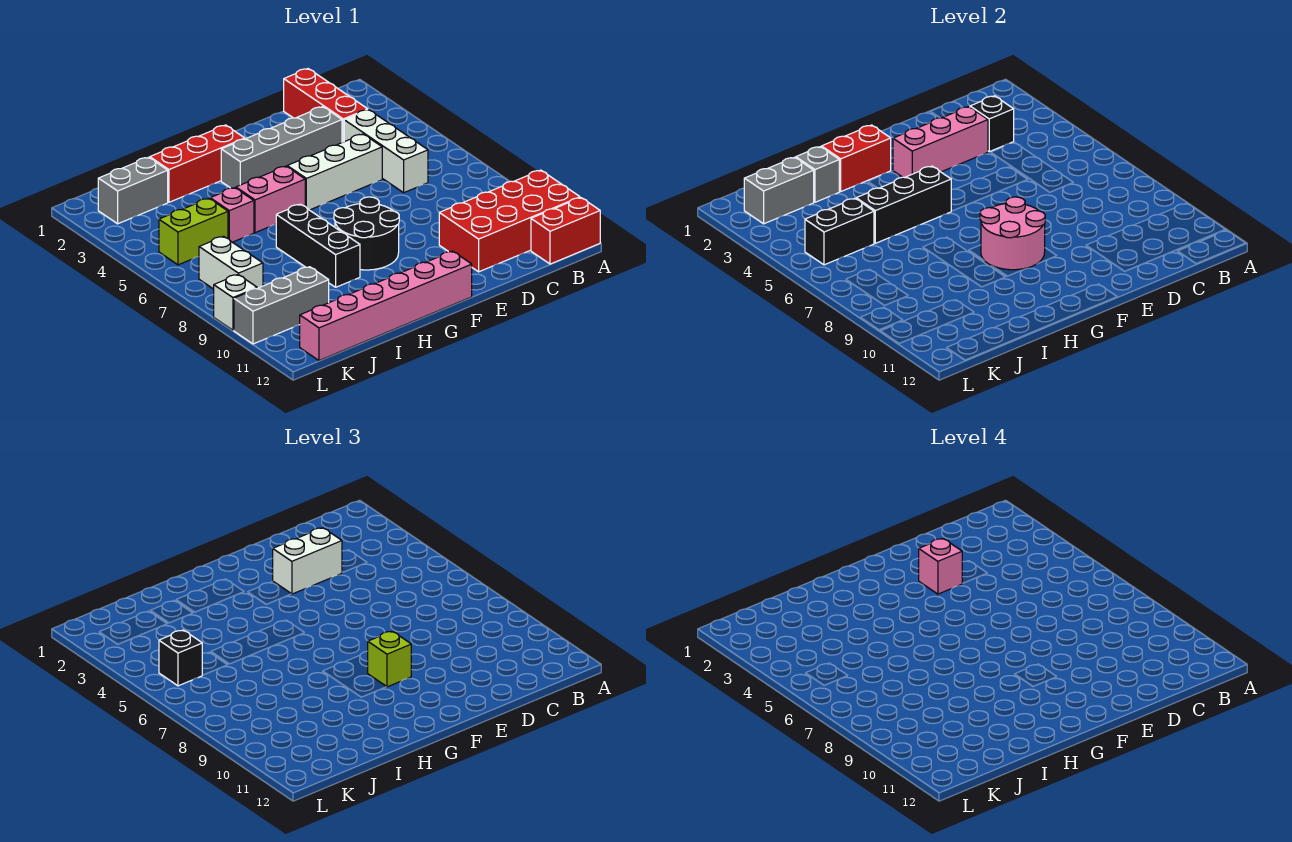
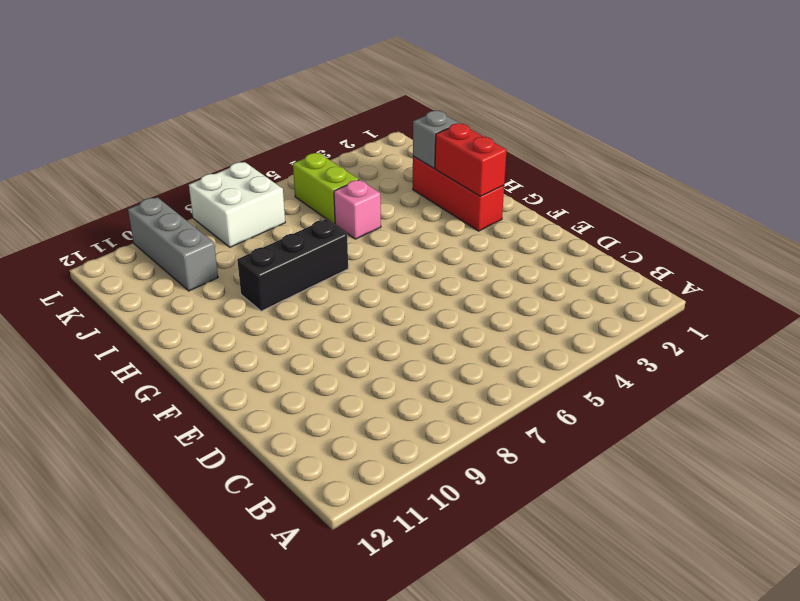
white brick K7:L8 level 1 -> white brick K7:K8 level 1
none -> red brick A10:D11 level 1
none -> red brick A12:B12 level 1
none -> red brick C1:C3 level 1

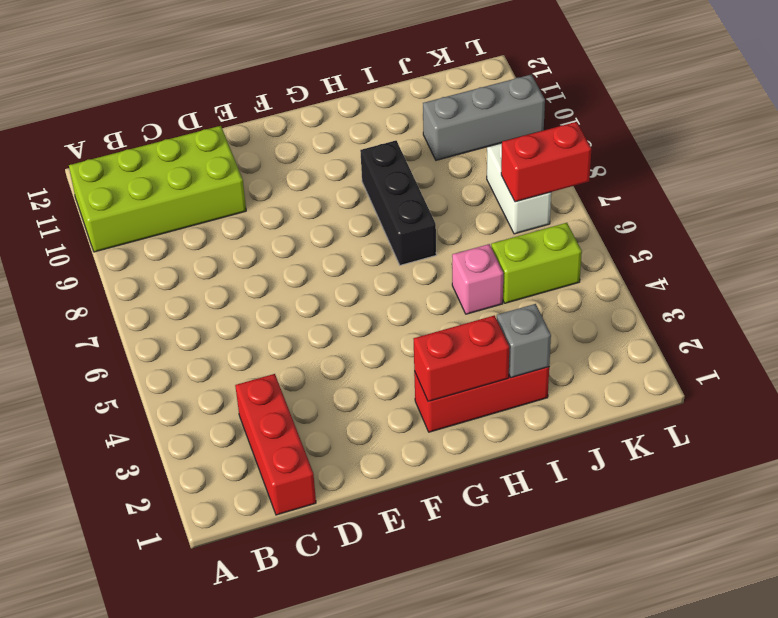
lime brick A10:D11 level 1 -> red brick A10:D11 level 1
red brick K7:L7 level 2 -> red brick A12:B12 level 1
none -> white brick C4:C6 level 1
none -> grey brick D3:G3 level 1
none -> white brick D5:F5 level 1

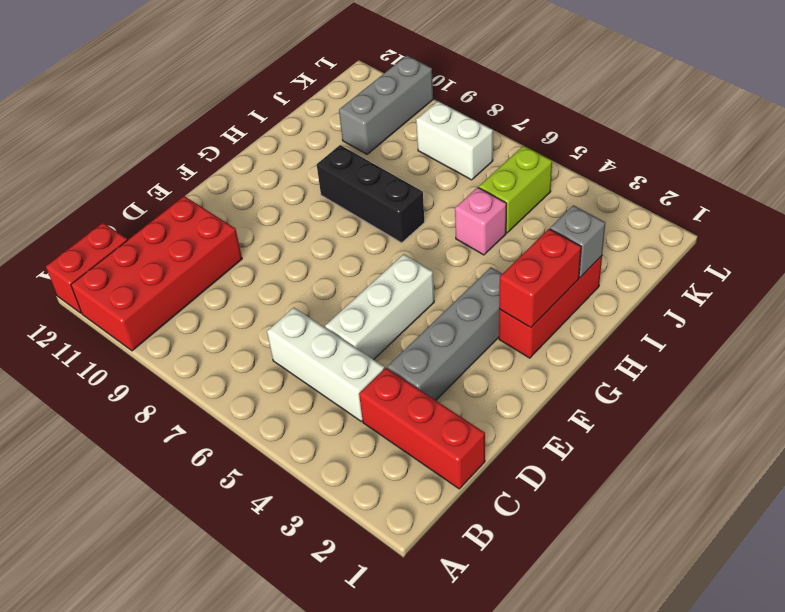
none -> black round brick F8:G9 level 1
none -> pink brick F12:K12 level 1
none -> pink brick G5:H5 level 1

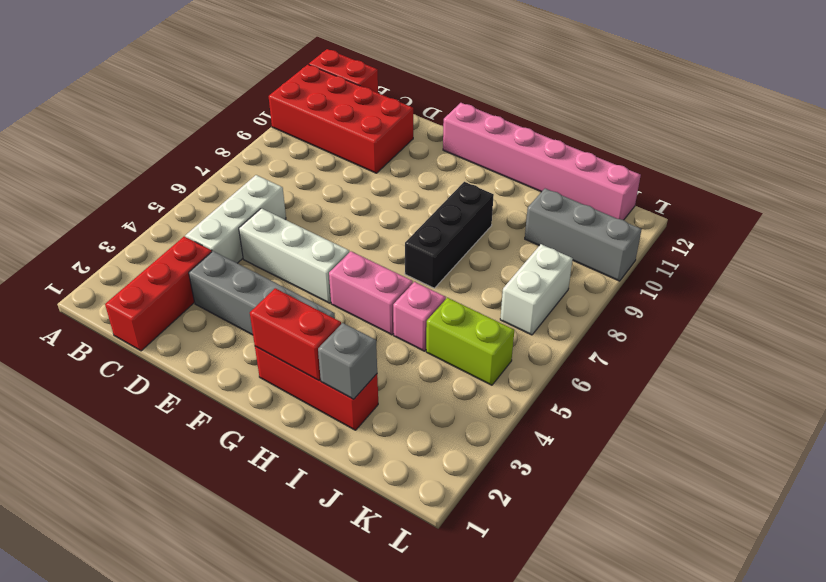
none -> black round brick F8:G9 level 1
none -> grey brick J2:K2 level 1
none -> white brick L9 level 1

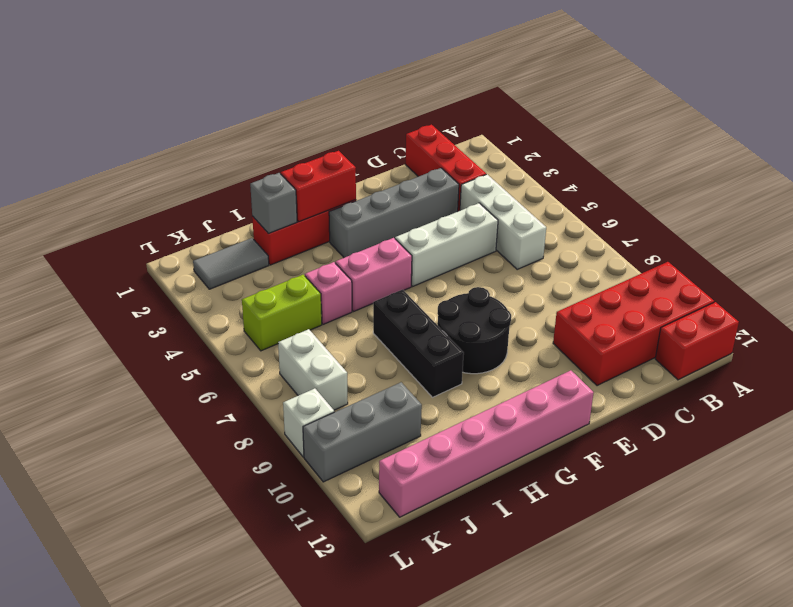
grey tile J2:K2 level 1 -> grey brick J2:K2 level 1
none -> black brick C3 level 2
none -> pink brick D3:F3 level 2
none -> pink round brick F8:G9 level 2

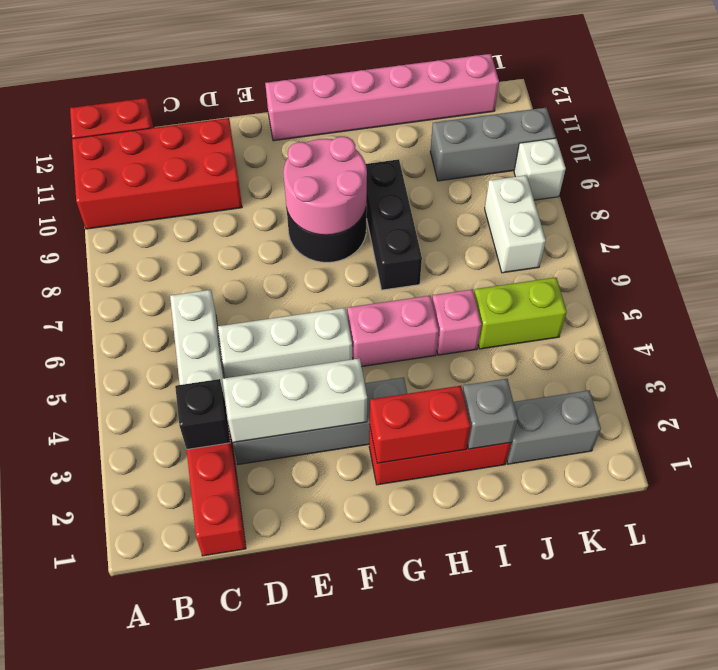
white brick D3:F3 level 2 -> pink brick D3:F3 level 2
none -> black brick G5:I5 level 2
none -> grey brick J2:K2 level 2
none -> black brick J5:K5 level 2

